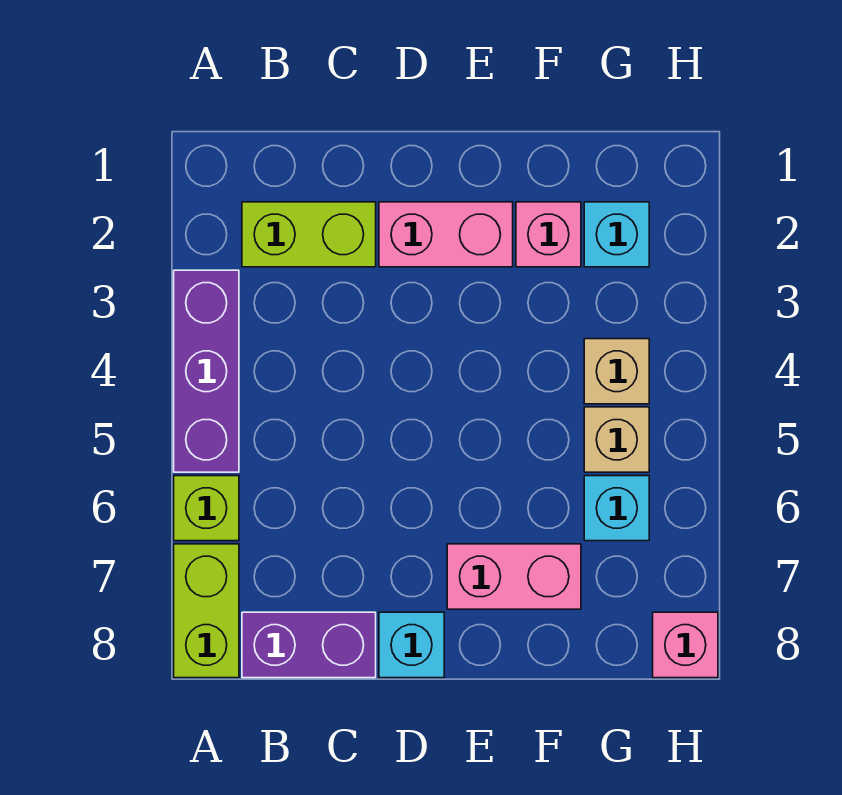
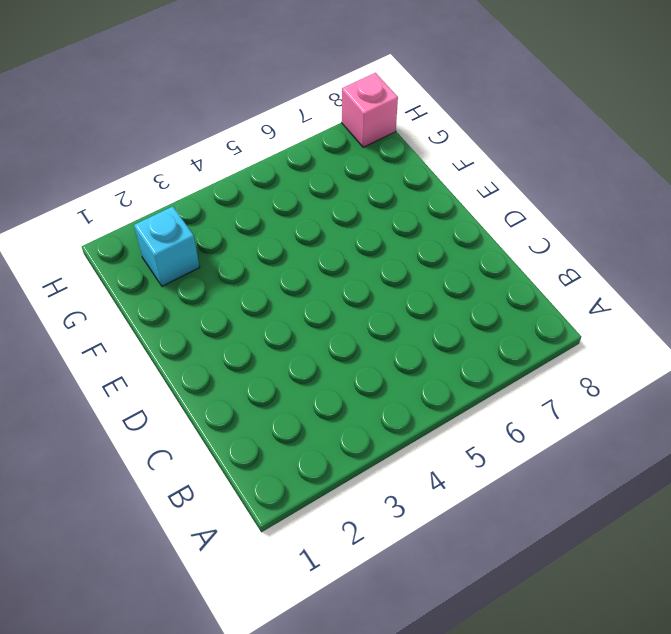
none -> purple brick A3:A5 level 1
none -> lime brick A6 level 1
none -> lime brick A7:A8 level 1

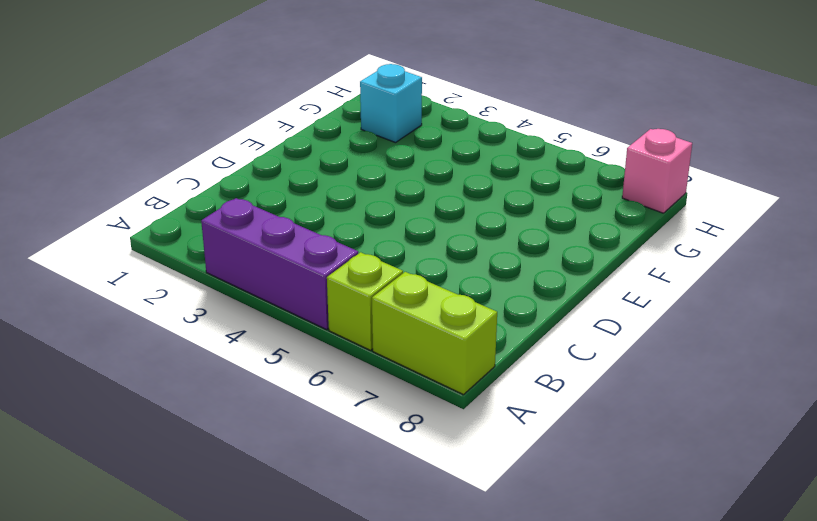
none -> lime brick B2:C2 level 1
none -> purple brick B8:C8 level 1
none -> pink brick D2:E2 level 1

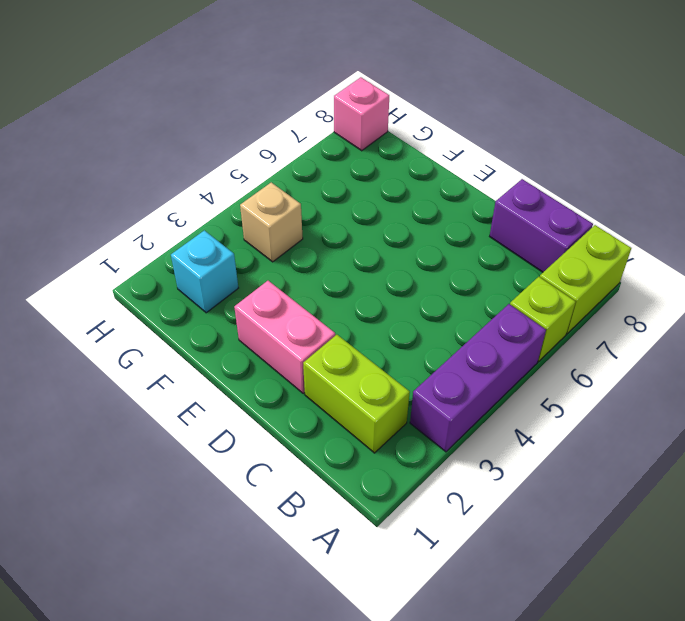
none -> cyan brick D8 level 1
none -> pink brick E7:F7 level 1
none -> pink brick F2 level 1

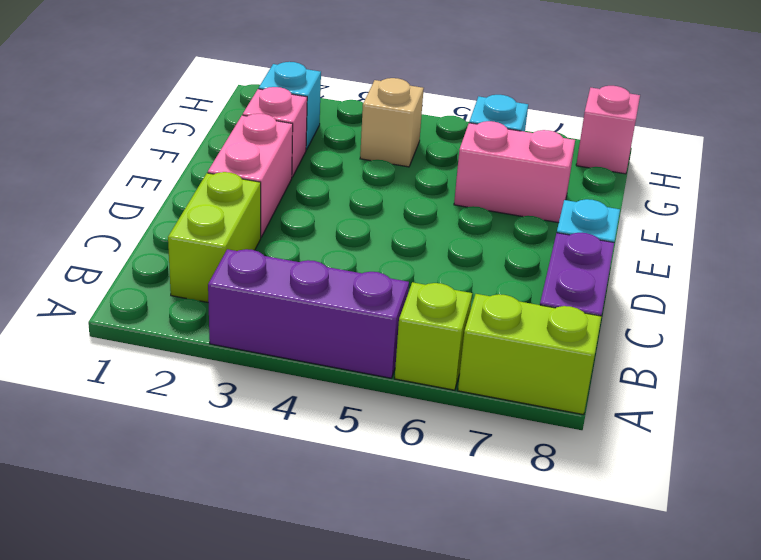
pink brick F6:F7 level 1 -> pink brick E7:F7 level 1
none -> tan brick G5 level 1

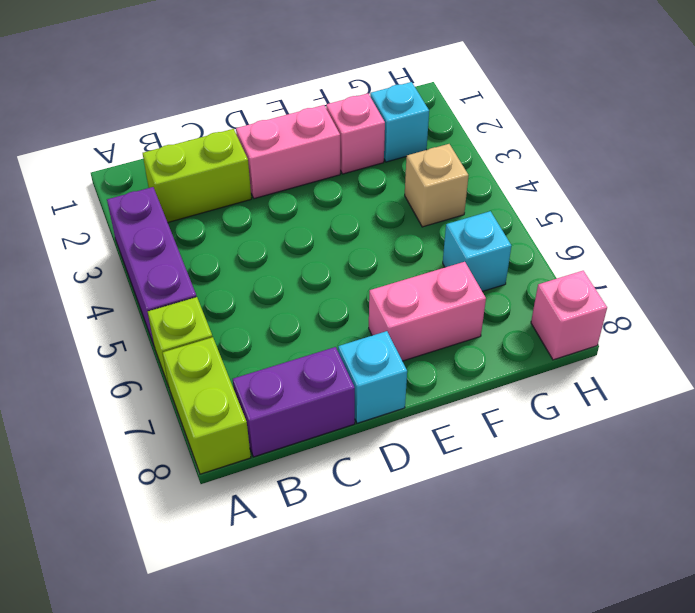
none -> tan brick G5 level 1

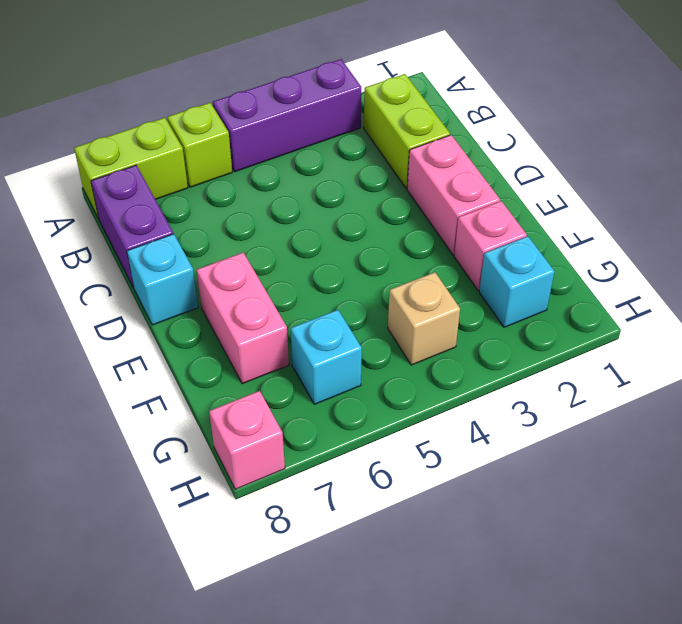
none -> tan brick G5 level 1

